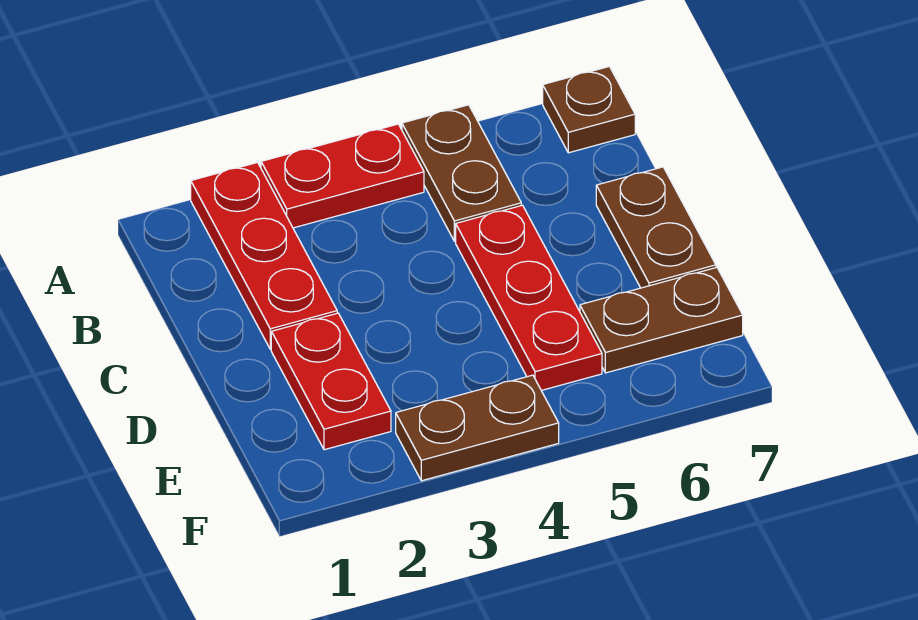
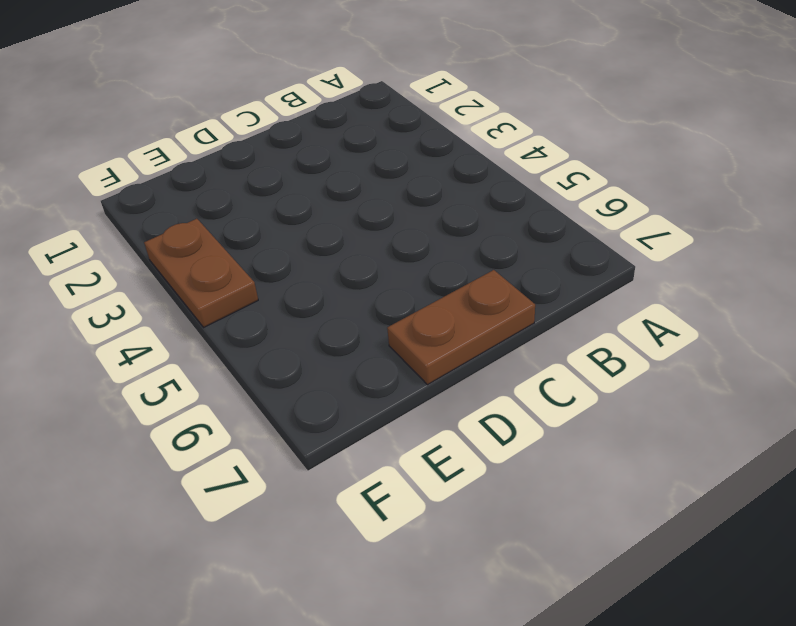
none -> red plate A2:C2 level 1
none -> red plate A3:A4 level 1

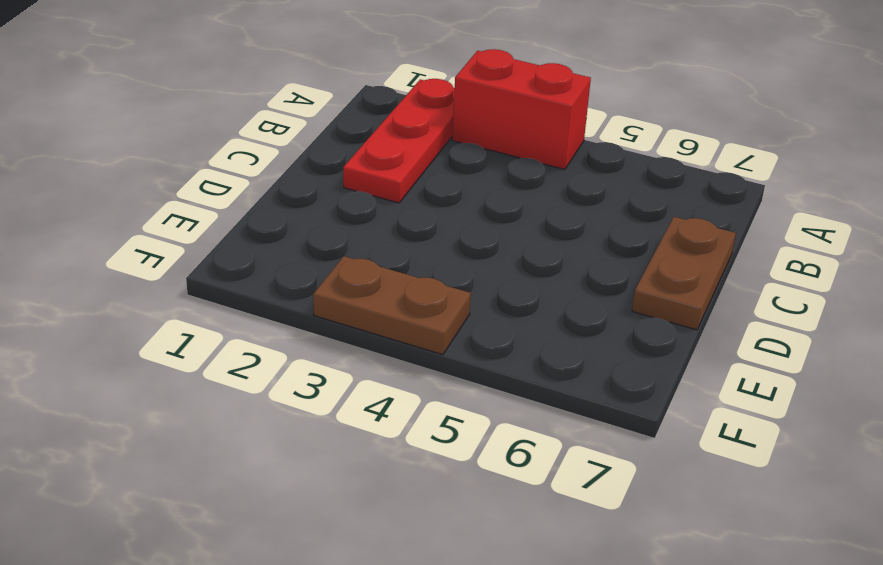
red brick A3:A4 level 1 -> red plate A3:A4 level 1
none -> brown plate A5:B5 level 1
none -> brown plate A7 level 1

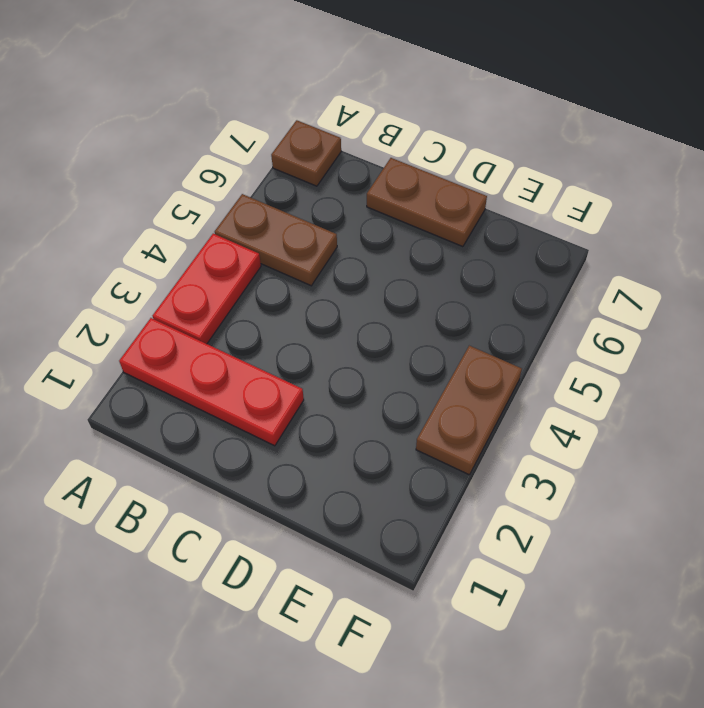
none -> red plate C5:E5 level 1
none -> red plate D2:E2 level 1

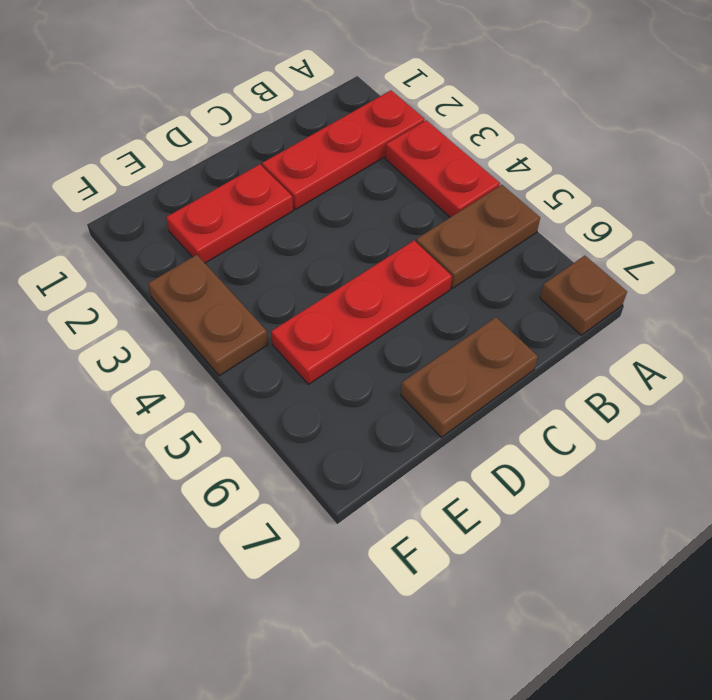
none -> brown plate E6:E7 level 1

